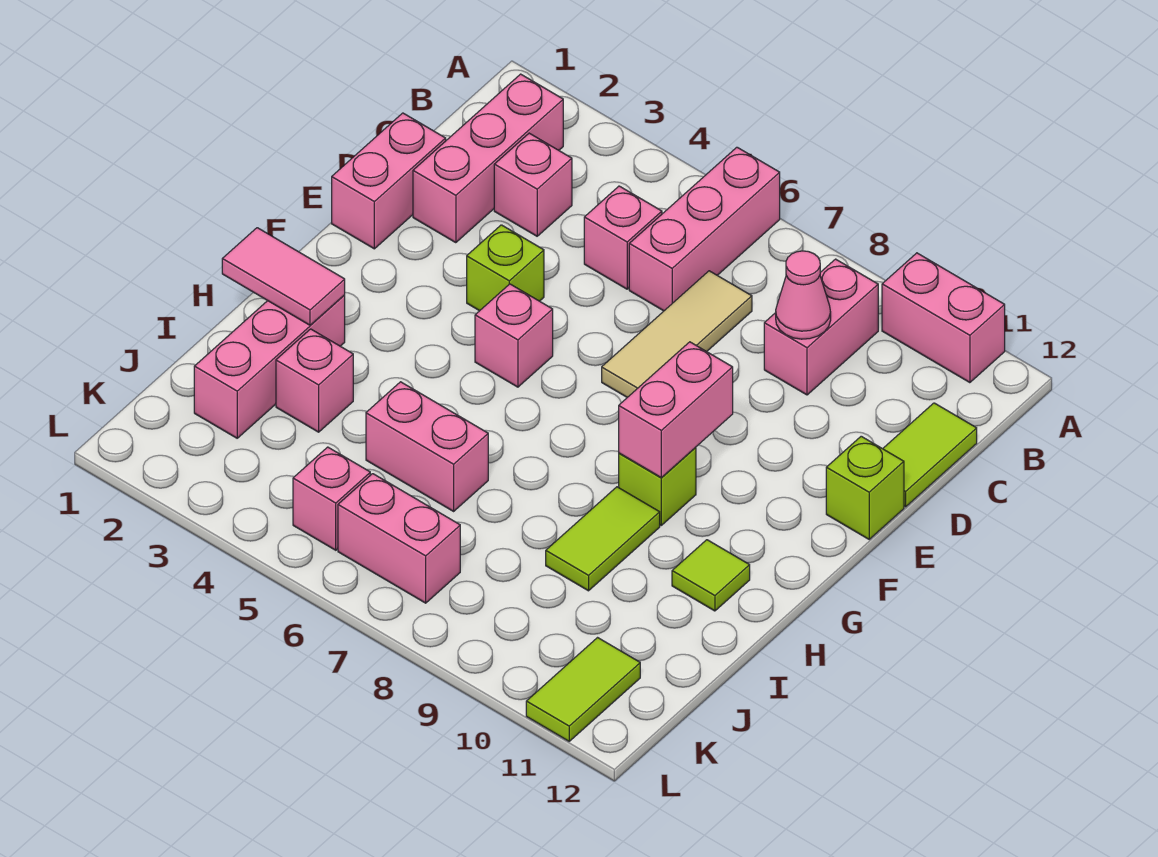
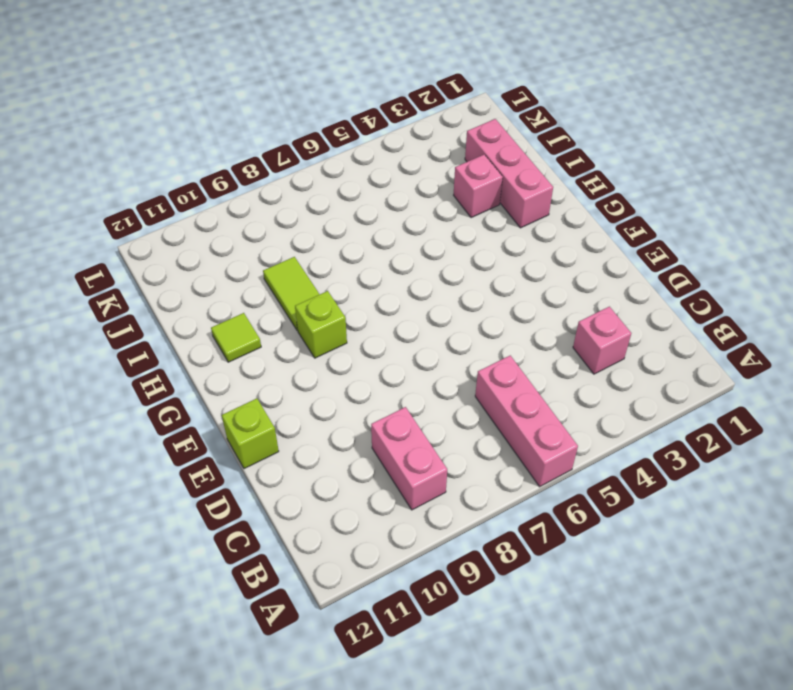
none -> pink brick A10:A11 level 1
none -> pink brick B2:D2 level 1
none -> pink brick C5 level 1

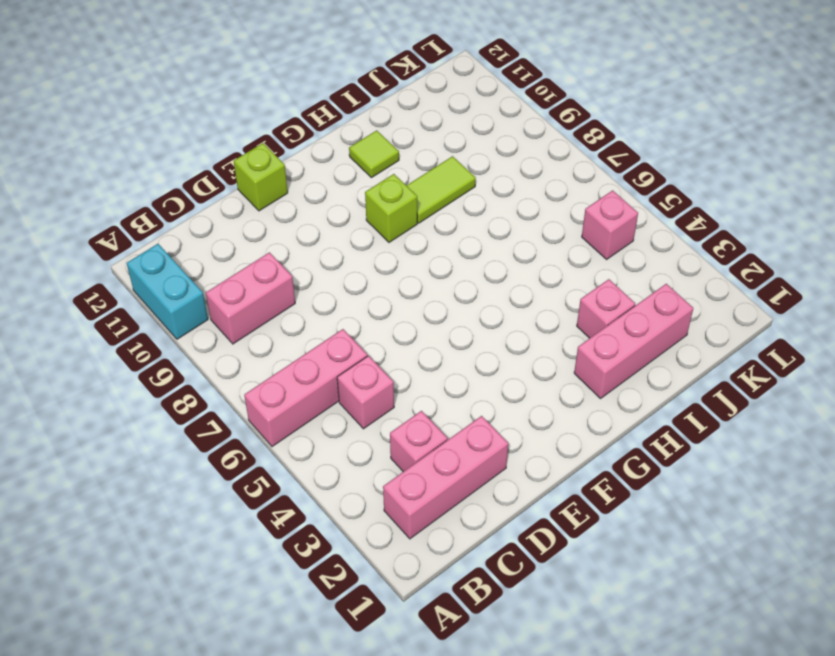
cyan brick A10:A11 level 1 -> pink brick A10:A11 level 1
none -> tan tile C7:E7 level 1
none -> lime tile C12:D12 level 1
none -> pink brick D1:E1 level 1

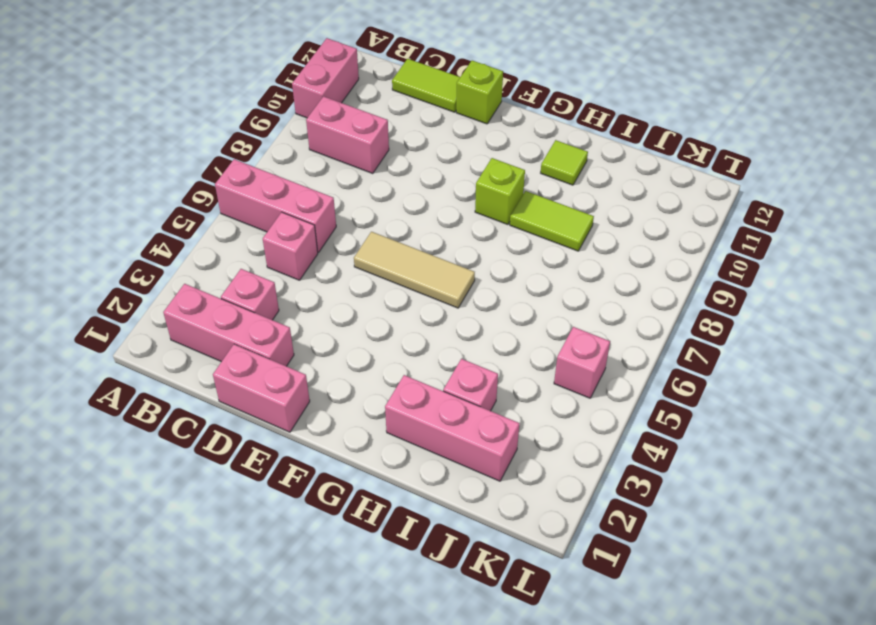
tan tile E6:G6 level 1 -> tan tile C7:E7 level 1
none -> lime brick E4 level 1
none -> pink brick F5 level 1
none -> pink brick I5:I6 level 1

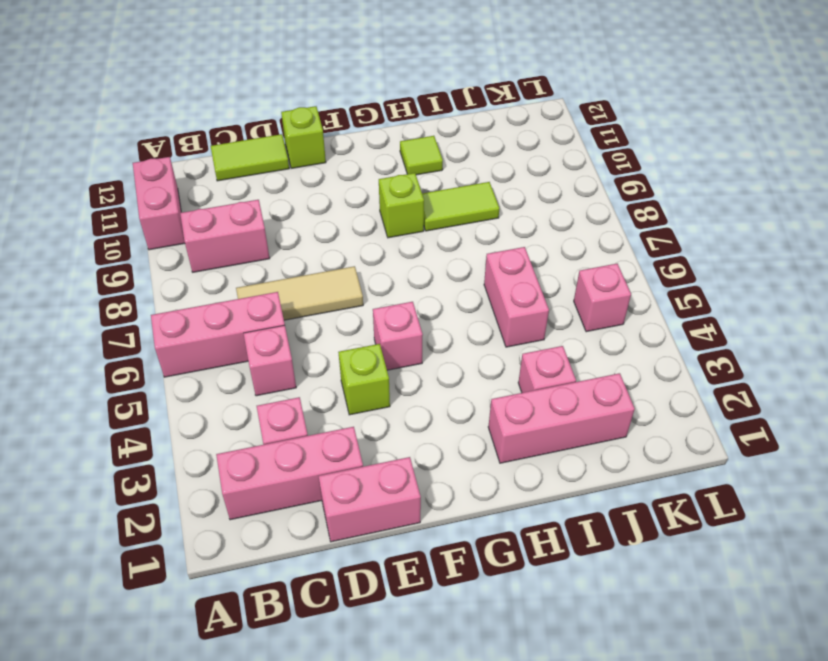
none -> pink brick K6:K7 level 1
none -> lime tile K11:L11 level 1
none -> pink cone C9 level 2

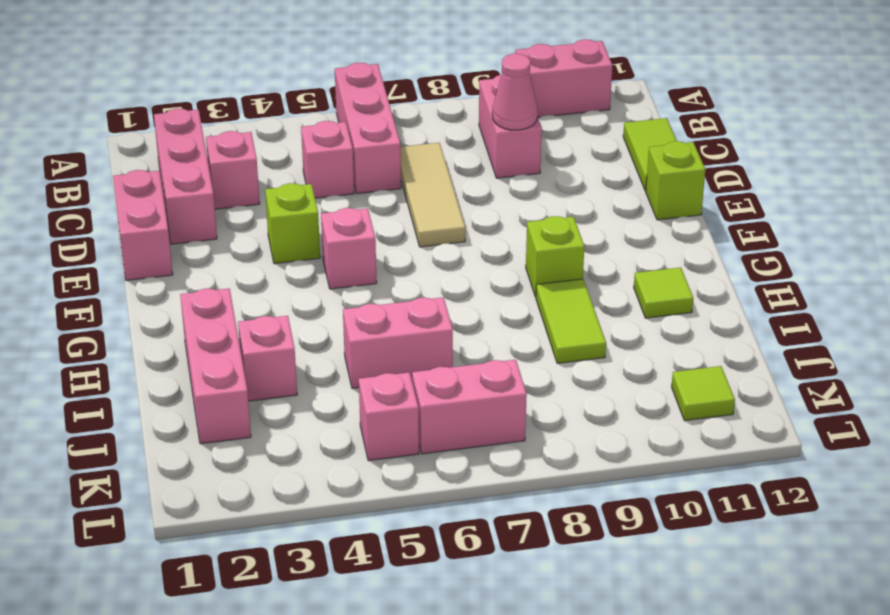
lime tile K11 level 1 -> lime tile K11:L11 level 1
none -> pink brick F9:G9 level 2
none -> pink tile H1:H2 level 2

